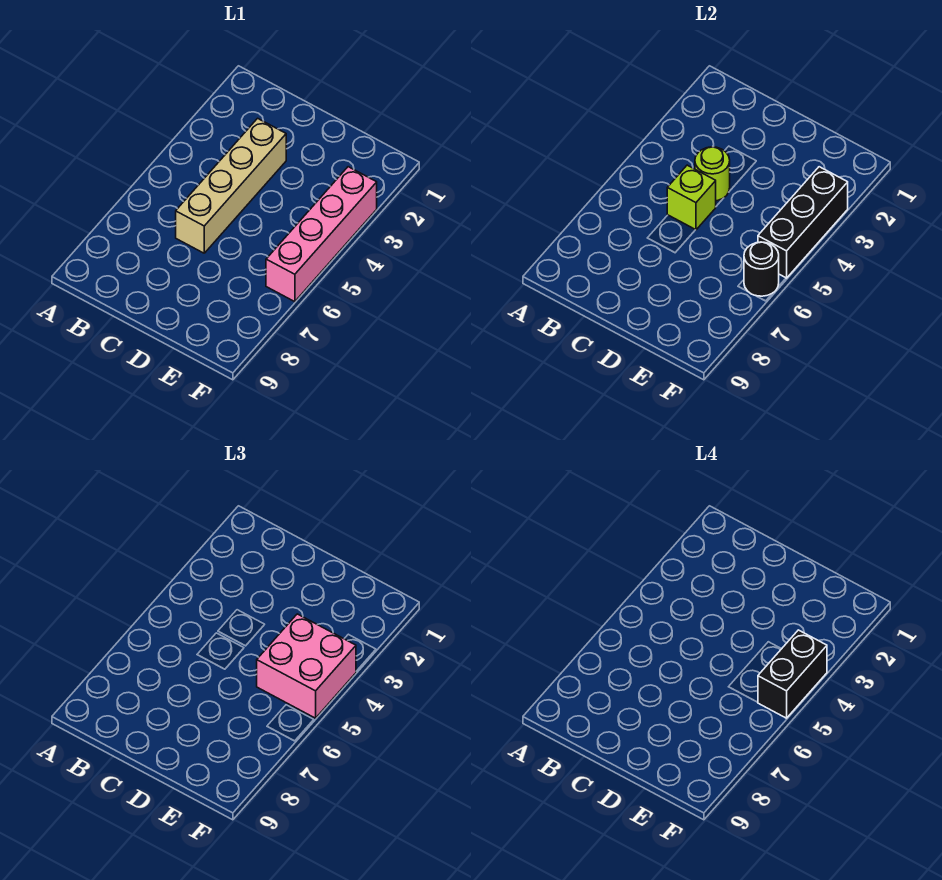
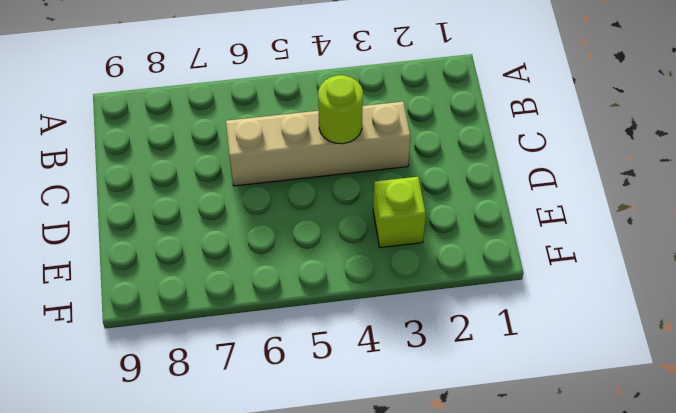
lime brick E3 level 1 -> lime brick C5 level 2
none -> pink brick F3:F6 level 1
none -> black brick F3:F5 level 2

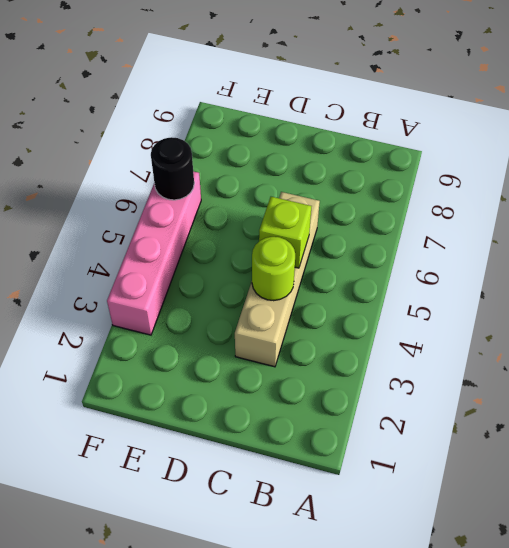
none -> black brick F3:F5 level 2
none -> pink brick E4:F5 level 3

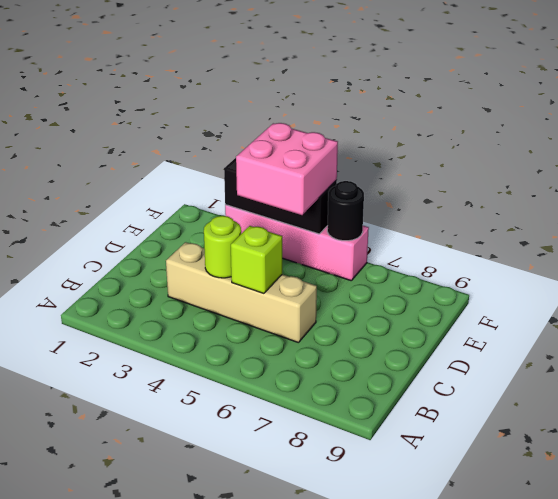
none -> black brick F4:F5 level 4

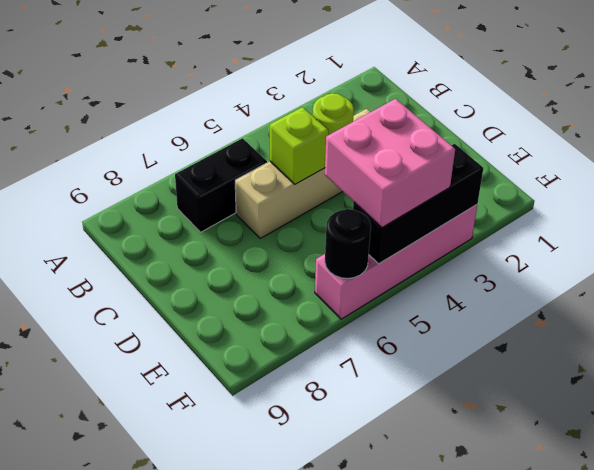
black brick B6:B7 level 1 -> black brick F4:F5 level 4

